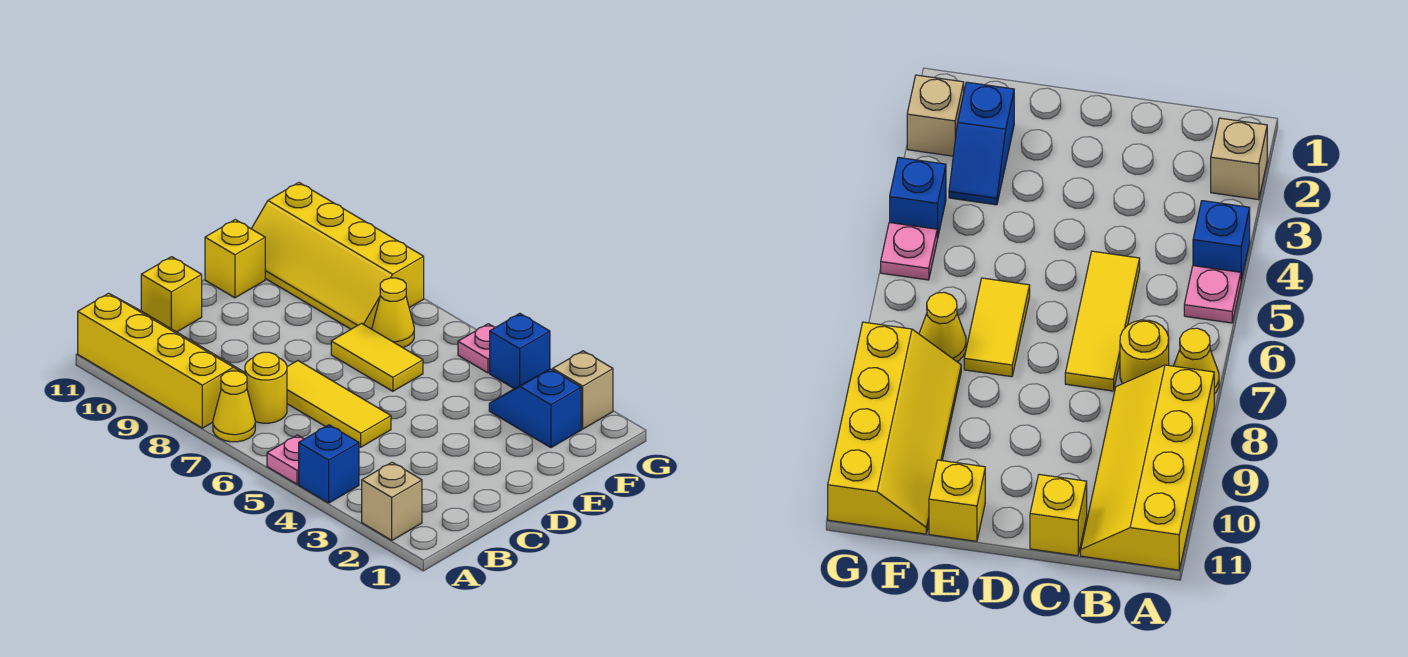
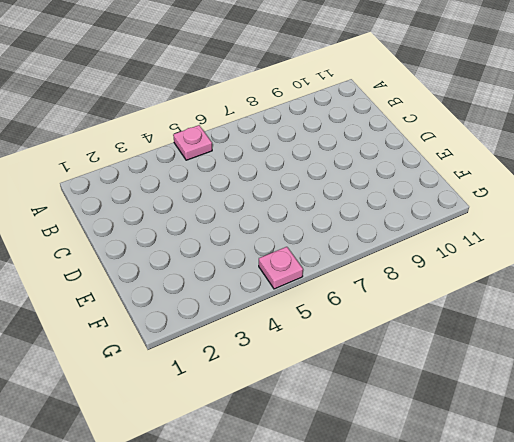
none -> tan brick A2 level 1
none -> blue brick A4 level 1
none -> yellow cone A7 level 1

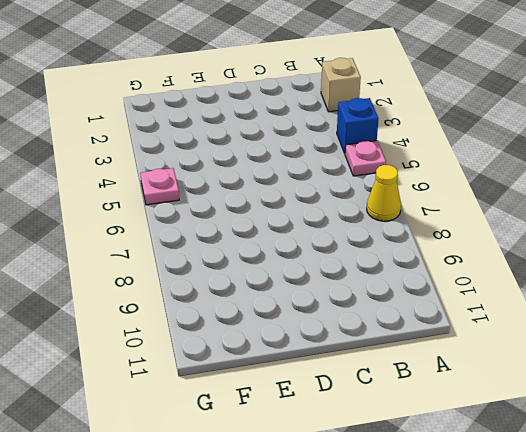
none -> yellow slope A8:B11 level 1 top A
none -> yellow round brick B7 level 1
none -> yellow tile C5:C7 level 1

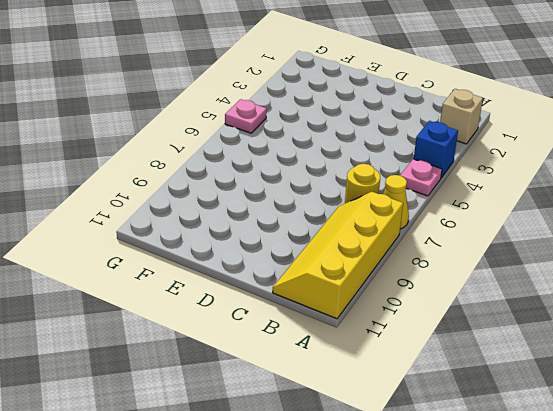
none -> yellow tile C5:C7 level 1
none -> yellow brick C11 level 1
none -> yellow tile E6:E7 level 1

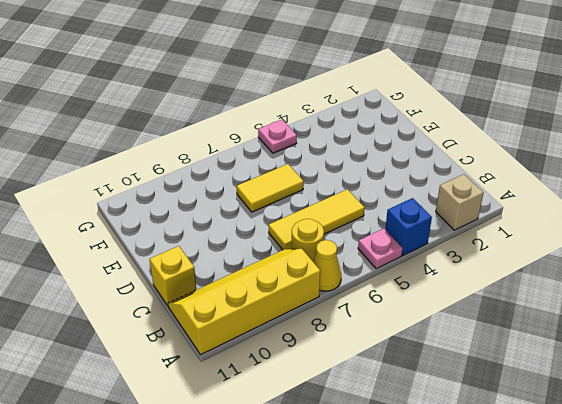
none -> yellow brick E11 level 1
none -> blue slope F2:F3 level 1 top 2
none -> yellow cone F7 level 1

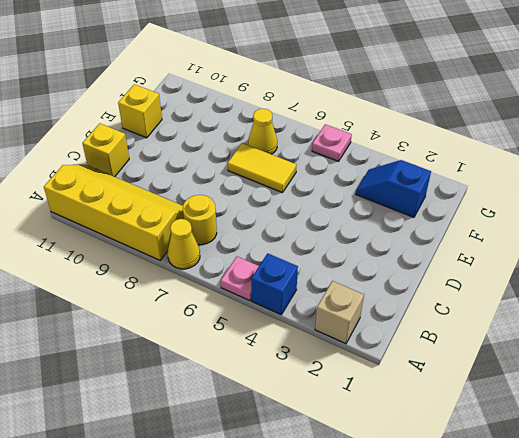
none -> yellow tile C5:C7 level 1
none -> yellow slope F8:G11 level 1 top G
none -> tan brick G2 level 1

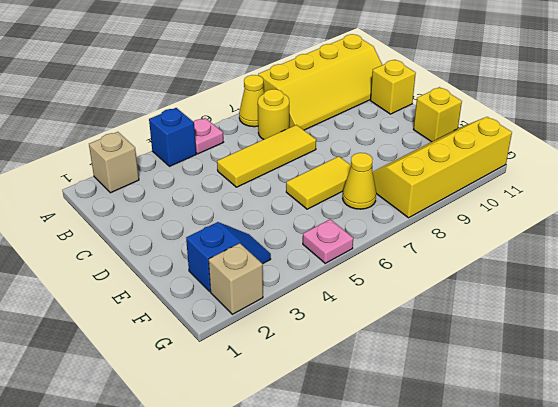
none -> blue brick G4 level 1

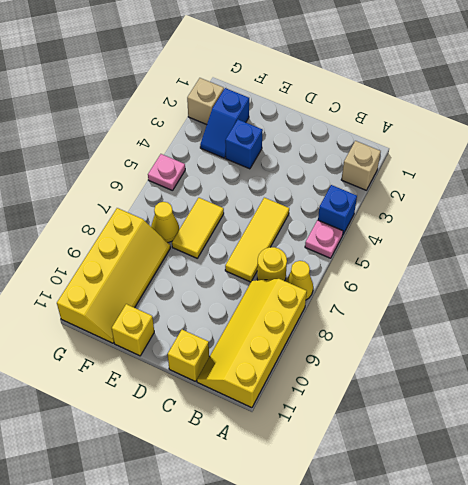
blue brick E3 level 1 -> blue brick G4 level 1

